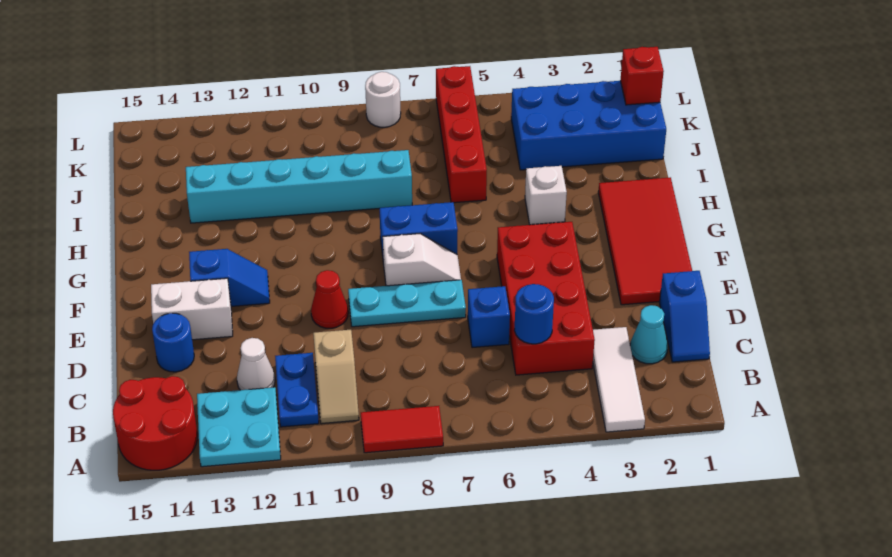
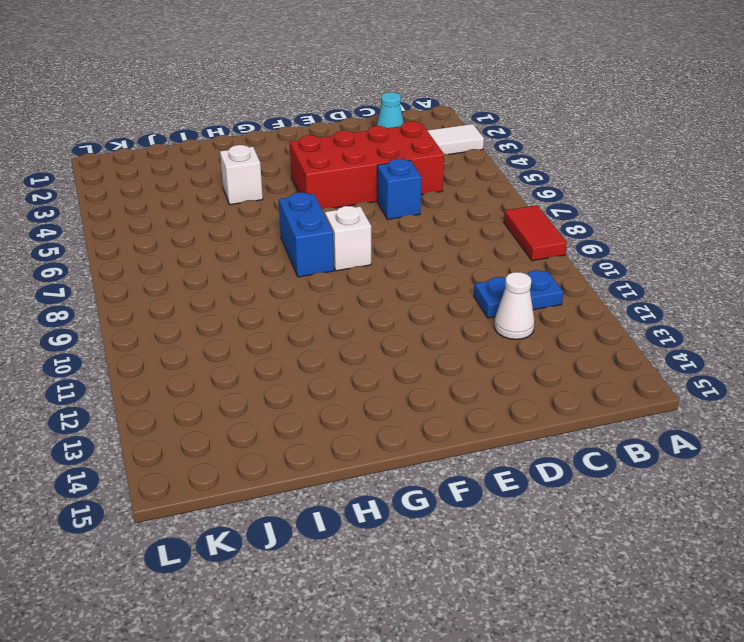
none -> cyan plate A12:B13 level 1
none -> red round brick A14:B15 level 1
none -> tan slope B10:C10 level 1 top C

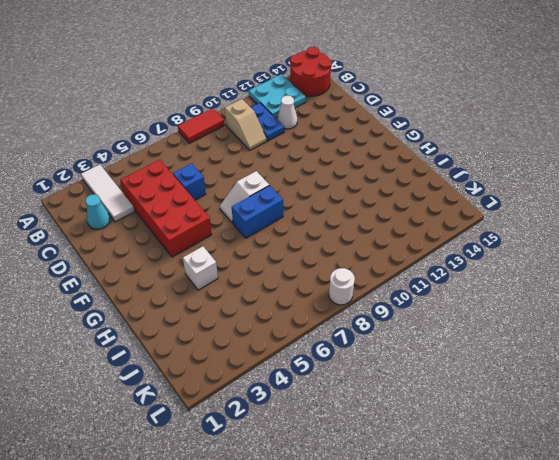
tan slope B10:C10 level 1 top B -> tan slope B10:C10 level 1 top C
none -> blue slope C1:D1 level 1 top D
none -> blue round brick D14 level 1
none -> red tile E1:H2 level 1

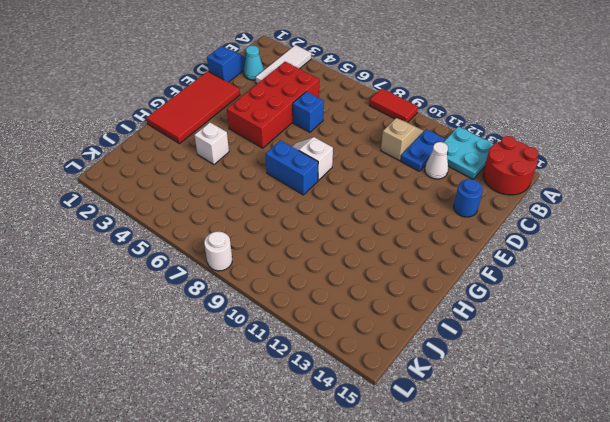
none -> cyan plate E7:E9 level 1
none -> red cone E10 level 1
none -> white brick E13:E14 level 1

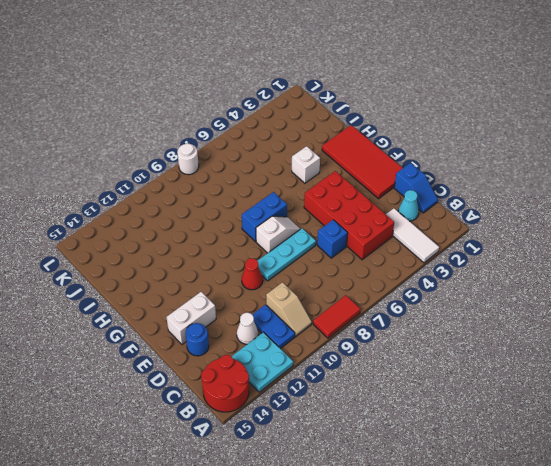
none -> blue slope F12:F13 level 1 top 13
none -> red brick I6:L6 level 1
none -> cyan brick I8:I13 level 1

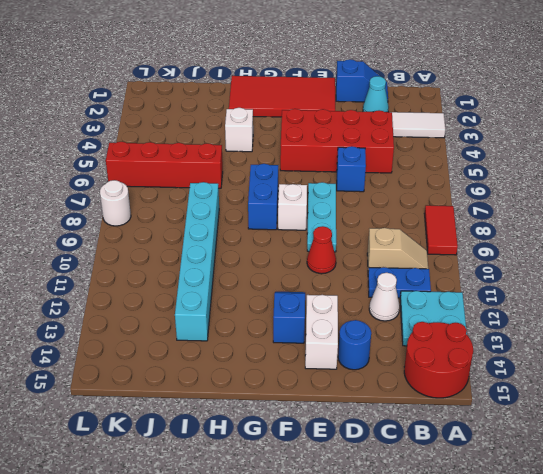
none -> blue brick J1:K4 level 1
none -> blue round brick C5 level 2
none -> red brick K1 level 2

